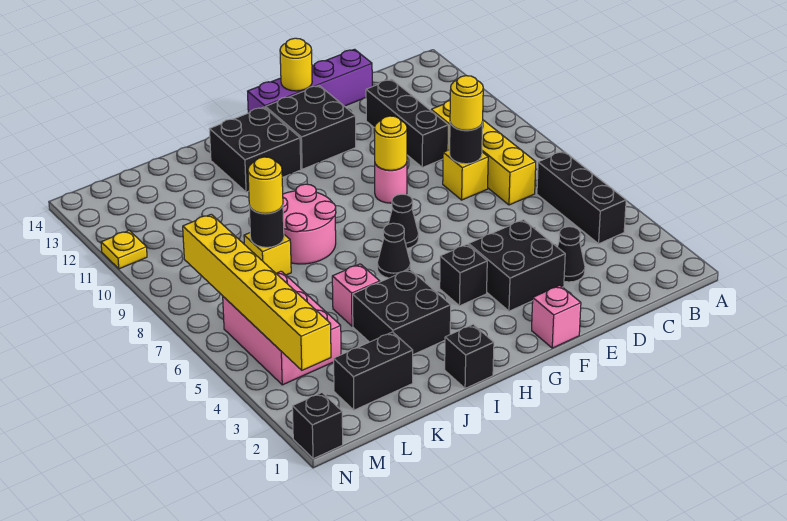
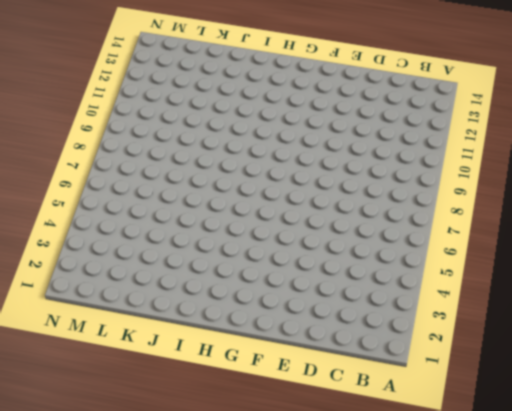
none -> black brick B4:B6 level 1
none -> yellow brick C7:C10 level 1
none -> black cone D3 level 1
none -> yellow brick D8 level 1

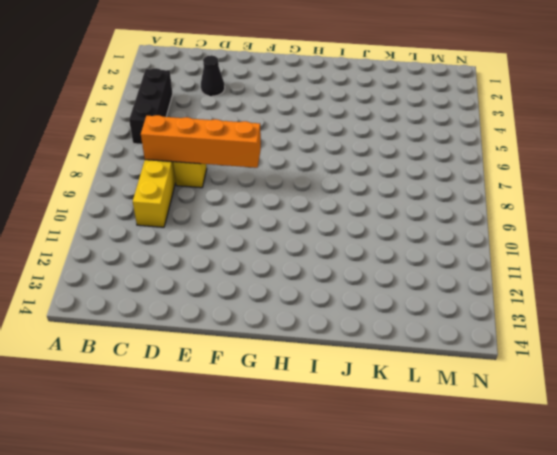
orange brick C8:F8 level 2 -> black round brick D8 level 2
none -> black brick D10:D12 level 1
none -> purple brick D14:G14 level 1
none -> black brick E3:F4 level 1
none -> pink brick F1 level 1

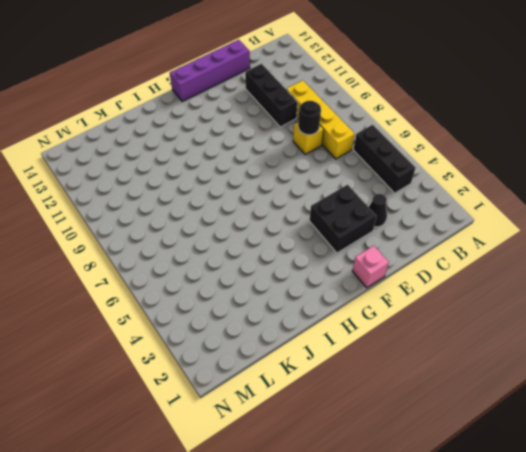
none -> pink round brick F9 level 1
none -> black brick F12:G13 level 1
none -> black brick G4 level 1
none -> black cone G7 level 1

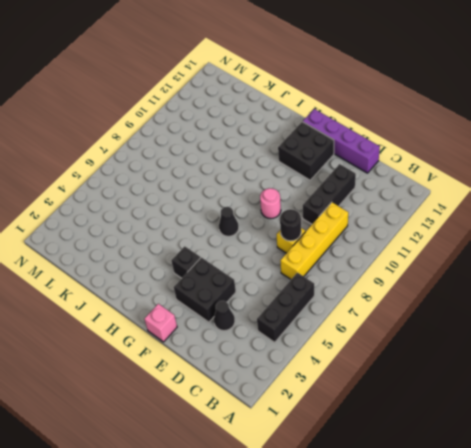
none -> black cone H6 level 1
none -> black brick H12:I13 level 1
none -> black brick I1 level 1
none -> black brick I3:J4 level 1

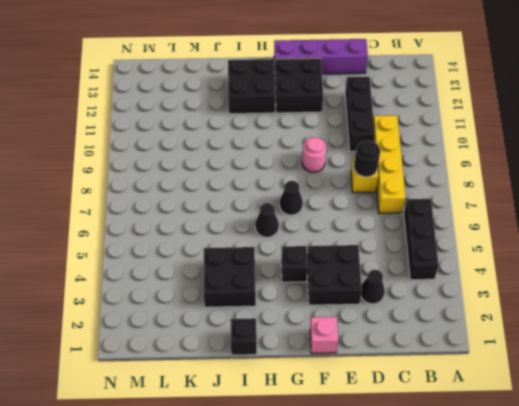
none -> pink round brick I8:J9 level 1
none -> pink brick J5 level 1
none -> black brick K2:L2 level 1
none -> yellow brick K8 level 1

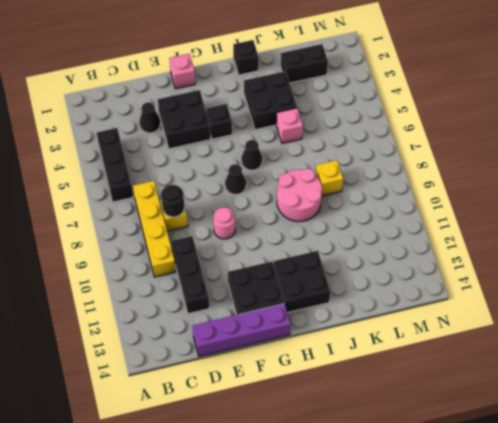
none -> pink brick L4:M6 level 1
none -> black brick N1 level 1
none -> yellow plate N11 level 1
none -> yellow round brick F9 level 2

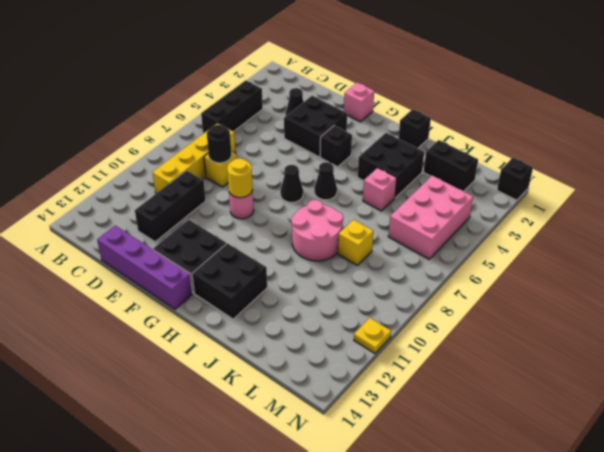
none -> yellow round brick F14 level 2
none -> black round brick K8 level 2
none -> yellow brick M3:M8 level 2
none -> yellow round brick D8 level 3

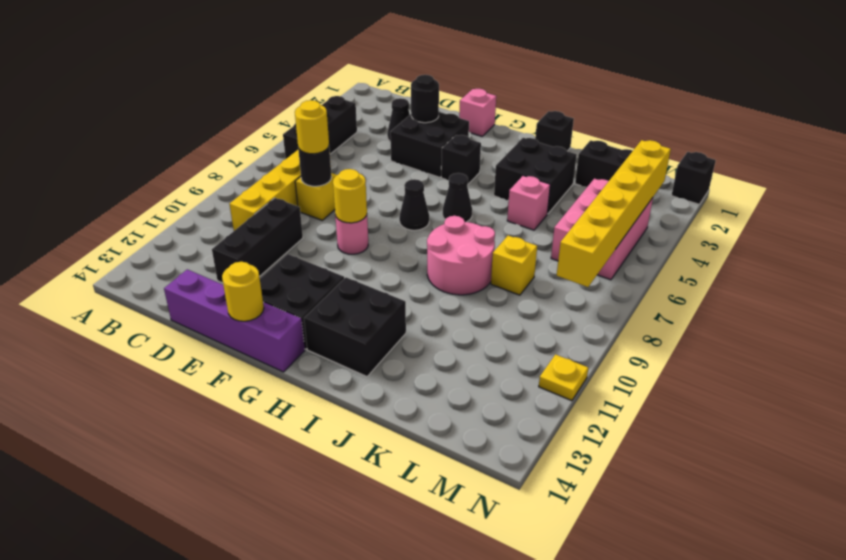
black round brick E3 level 2 -> black round brick K8 level 2
none -> yellow round brick K8 level 3

